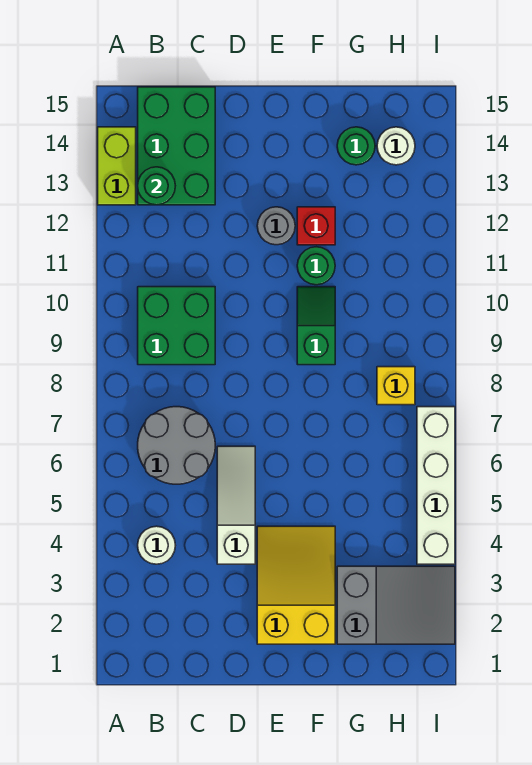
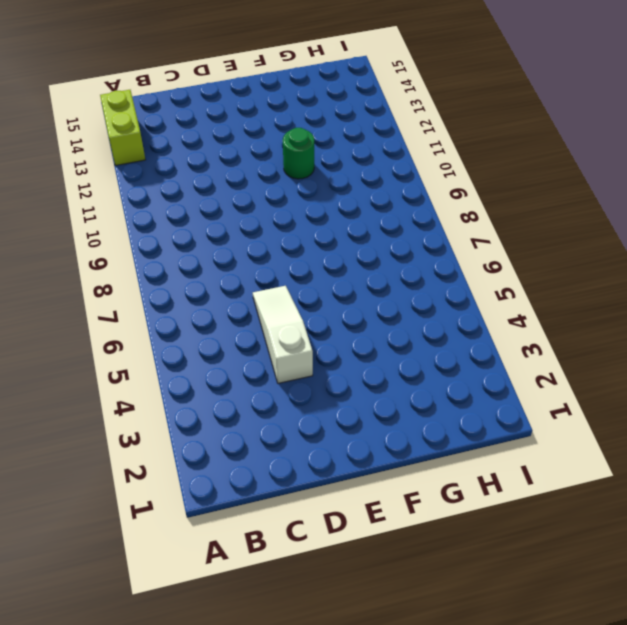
none -> white round brick B4 level 1
none -> grey round brick B6:C7 level 1
none -> green brick B9:C10 level 1

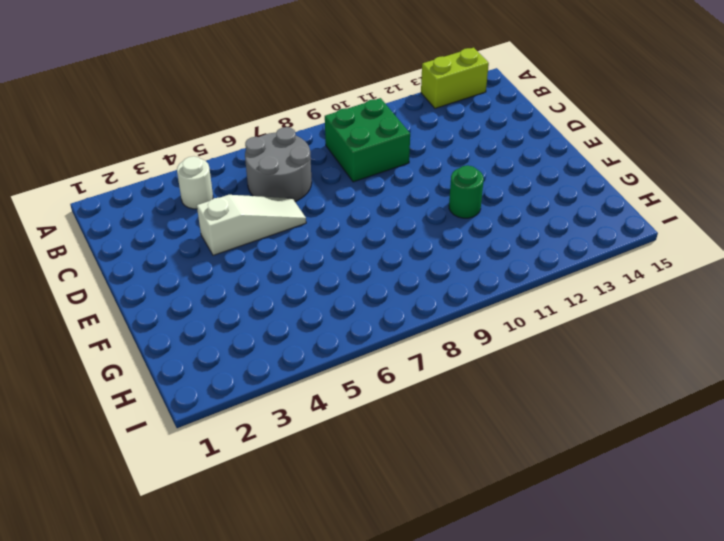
none -> green brick B13:C15 level 1
none -> yellow slope E2:F4 level 1 top 2
none -> grey round brick E12 level 1

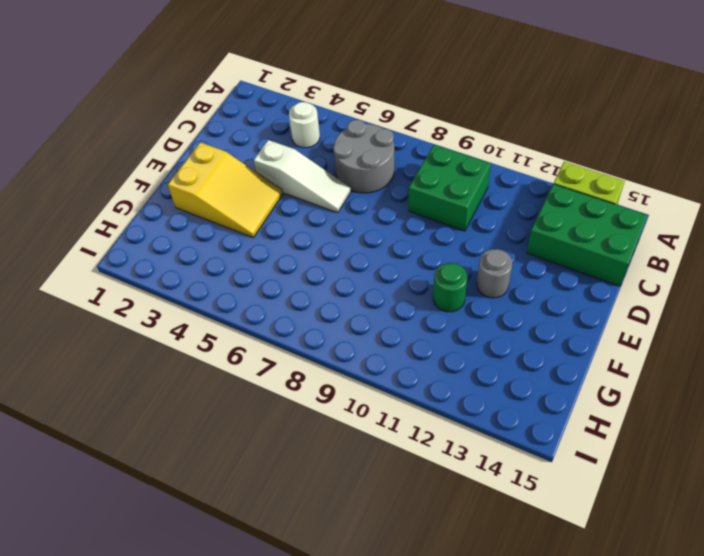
none -> green slope F9:F10 level 1 top 9
none -> red brick F12 level 1
none -> grey slope G2:I3 level 1 top G

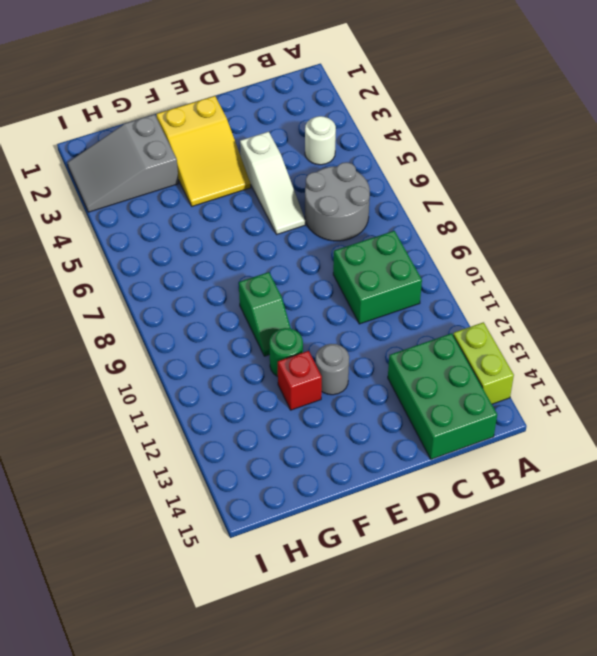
none -> green round brick G14 level 1
none -> yellow brick H8 level 1
none -> white round brick H14 level 1

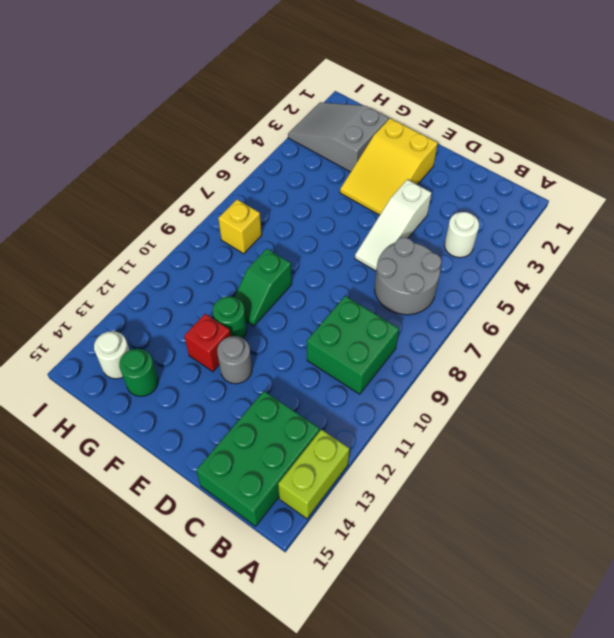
none -> white brick I4:I7 level 1
none -> green round brick B13 level 2

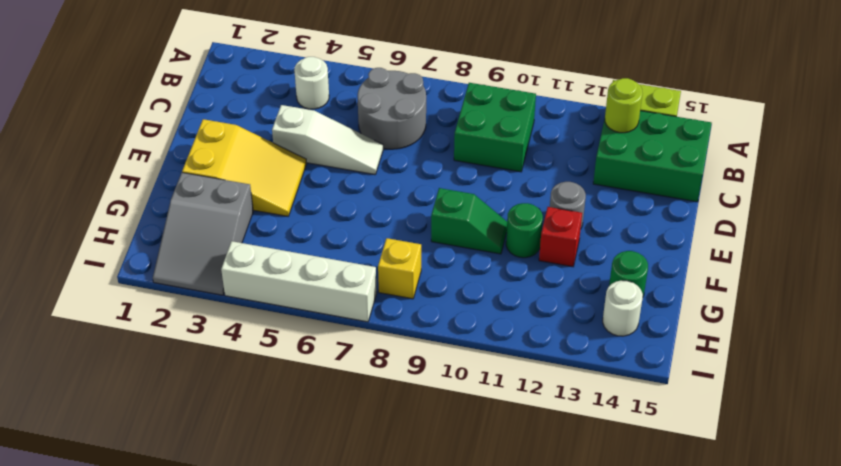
lime round brick B13 level 2 -> green round brick B13 level 2

